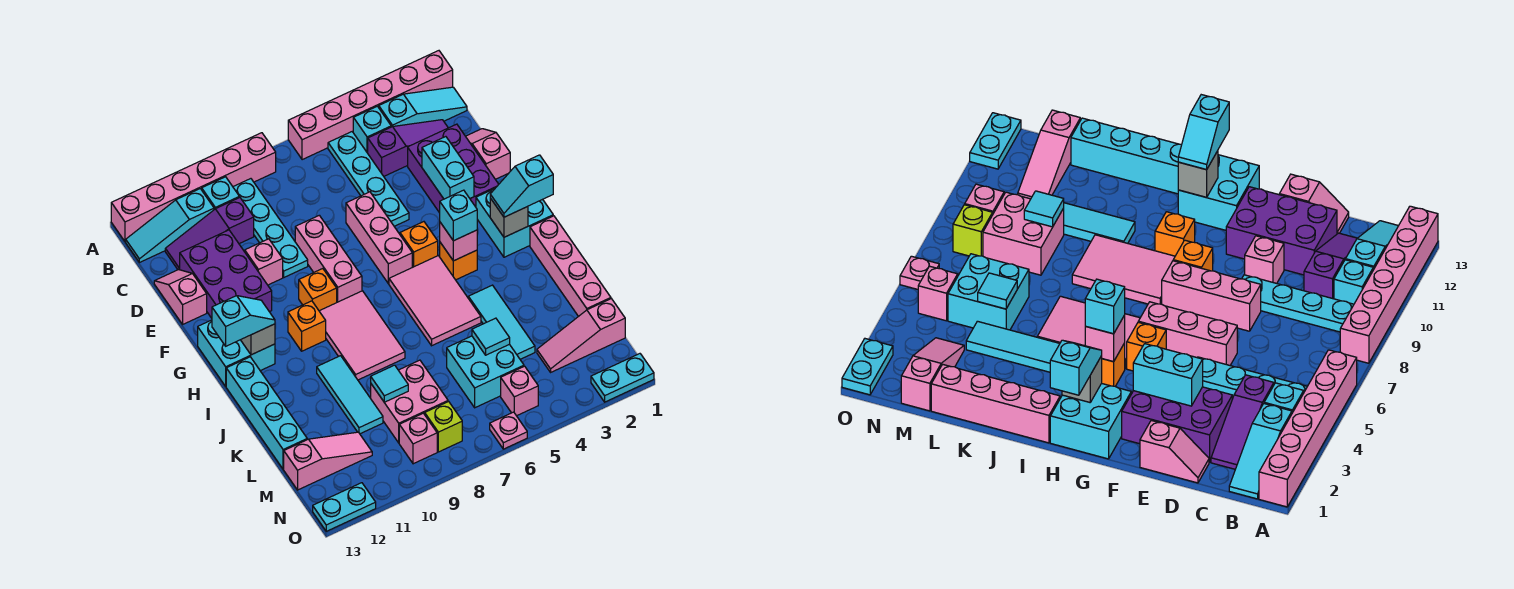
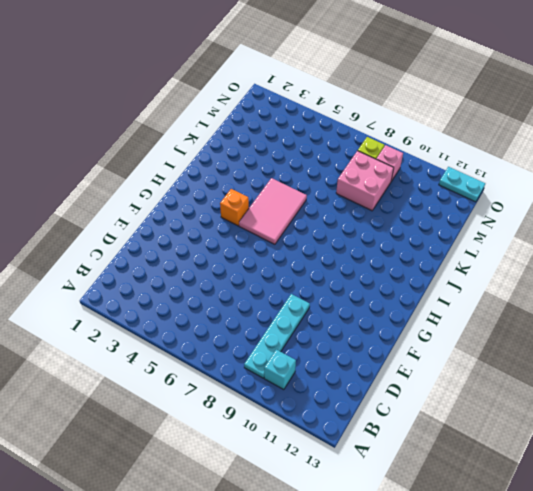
none -> pink brick A1:A6 level 1
none -> pink brick A8:A13 level 1
none -> cyan slope B1:B3 level 1 top 3
none -> cyan brick B4 level 1

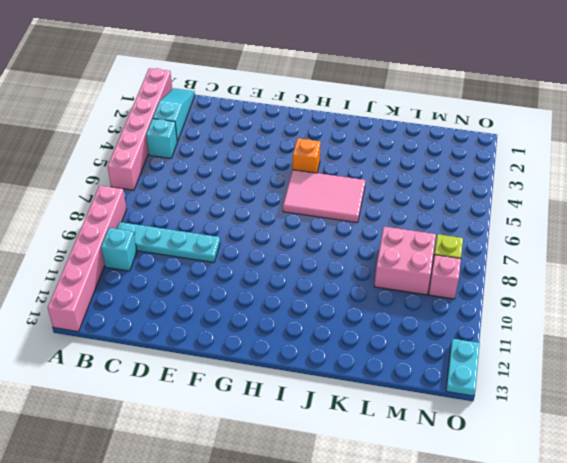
none -> cyan plate B5:E5 level 1
none -> cyan slope B11:B13 level 1 top 11
none -> purple slope C2:C4 level 1 top 4
none -> purple slope C10:C12 level 1 top 10

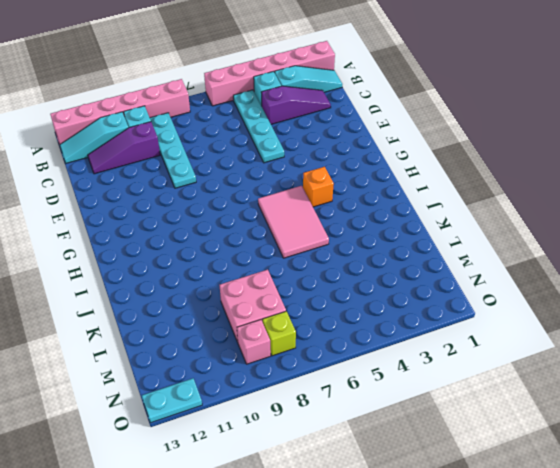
none -> pink slope D1:E1 level 1 top E
none -> purple brick D2:F3 level 1
none -> purple brick D11:F12 level 1
none -> pink slope D13:E13 level 1 top E

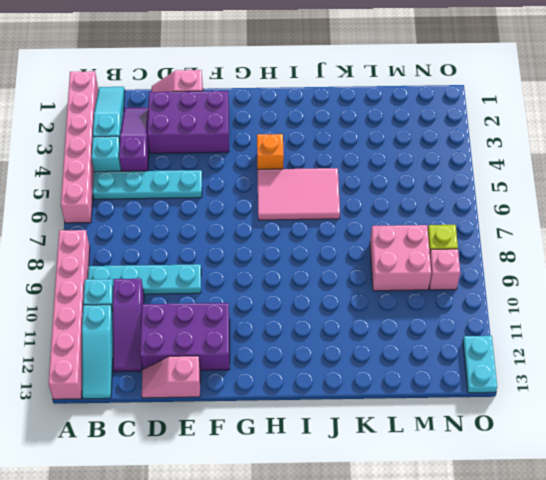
none -> pink brick E6:G6 level 1
none -> pink brick E8:G8 level 1
none -> pink brick E10 level 1
none -> cyan brick G1:H2 level 1

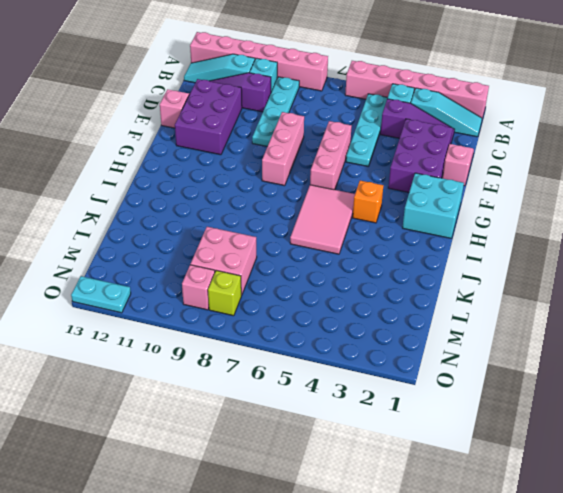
none -> pink brick E10 level 1
none -> orange brick G5 level 1
none -> orange brick G9 level 1
none -> cyan brick G12:H13 level 1

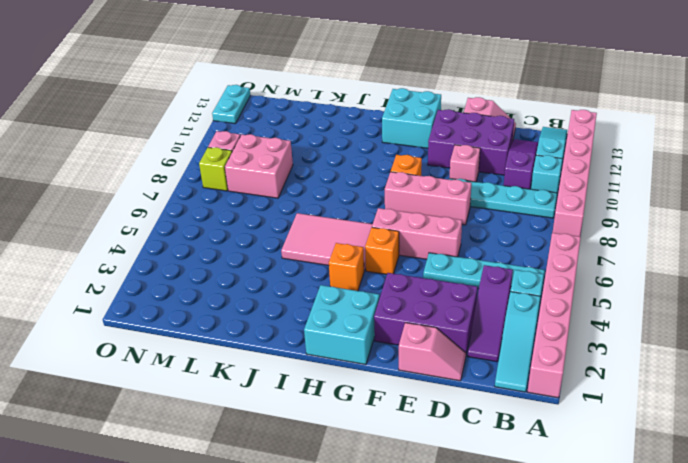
none -> pink tile H8:J9 level 1
none -> orange brick H10 level 1
none -> pink brick I1:L1 level 1
none -> cyan brick I13:L13 level 1

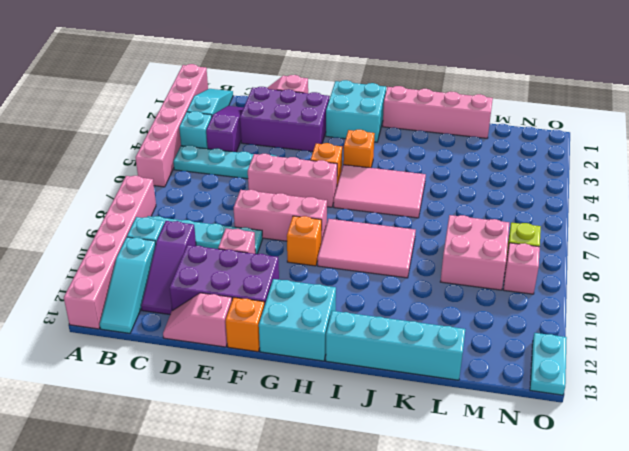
orange brick F13 level 1 -> orange brick H10 level 1
none -> cyan tile J4:L4 level 1
none -> cyan tile J10:L10 level 1
none -> cyan brick L5:M6 level 1
none -> pink slope M1:M3 level 1 top 1

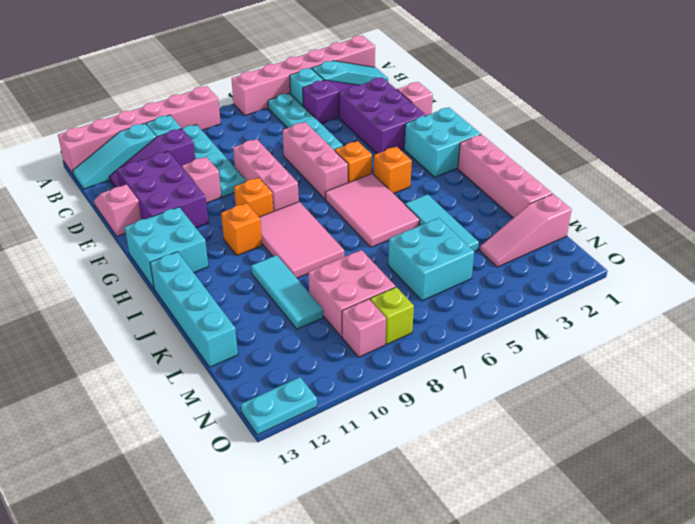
none -> pink slope M11:M13 level 1 top 13
none -> pink brick N5 level 1
none -> cyan plate O1:O2 level 1
none -> pink plate O6 level 1

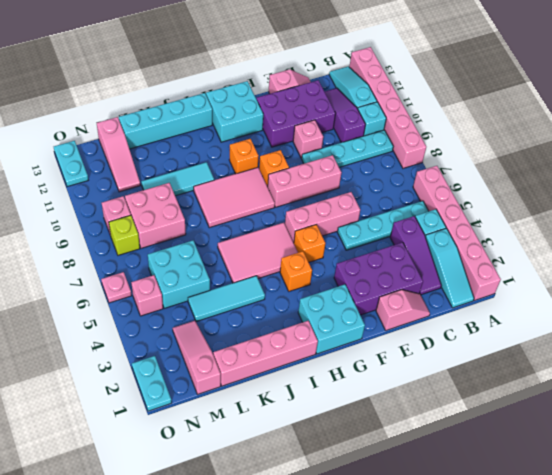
none -> cyan brick E3:F3 level 2
none -> grey brick H2 level 2
none -> pink brick H4 level 2
none -> grey brick H12 level 2

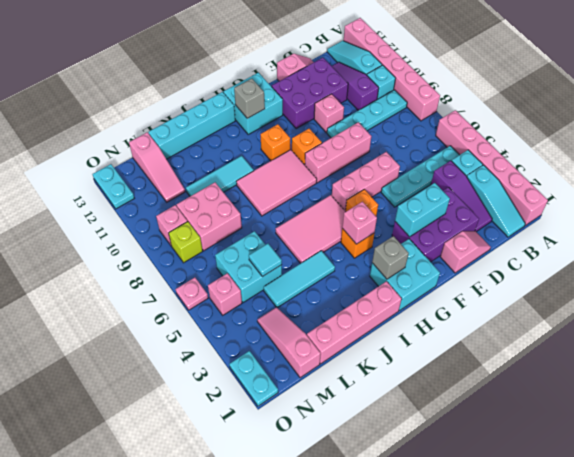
none -> cyan tile L9 level 2
none -> cyan slope H1:H2 level 3 top 1
none -> cyan brick H4 level 3
none -> cyan slope H12:H13 level 3 top 13

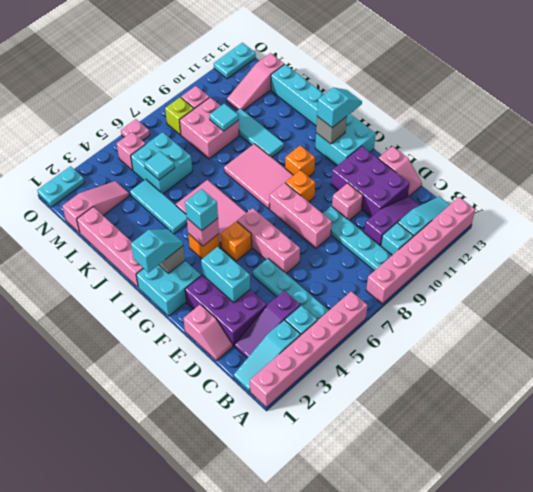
cyan slope H12:H13 level 3 top 12 -> cyan slope H12:H13 level 3 top 13

